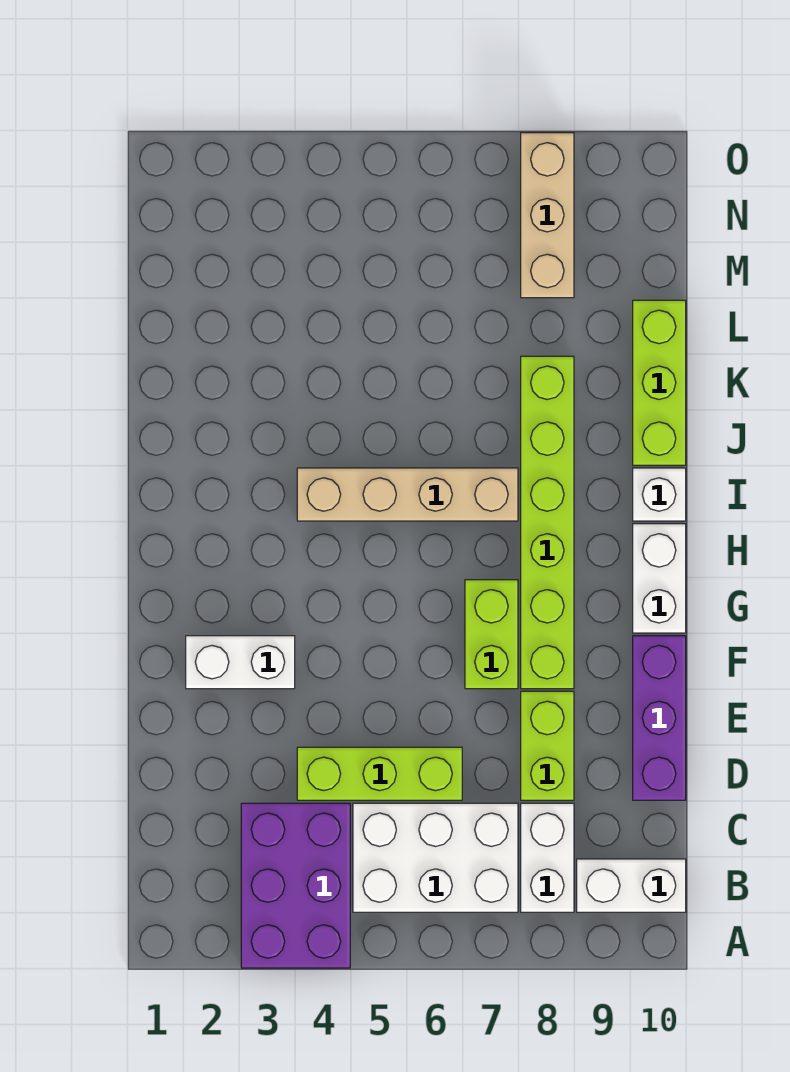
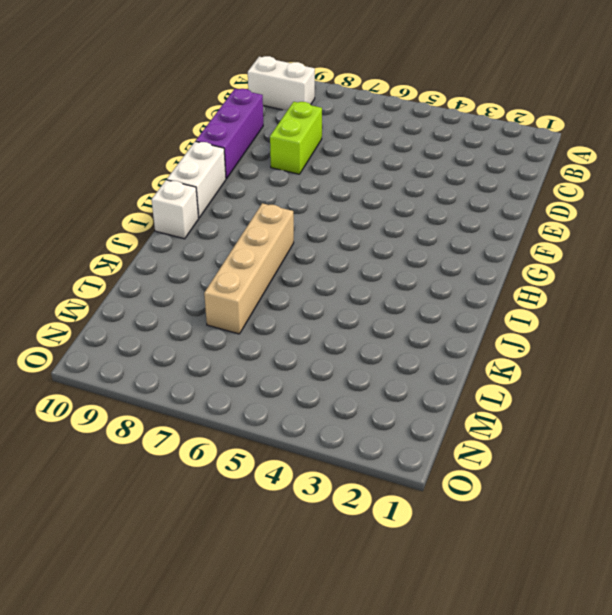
tan brick I7:L7 level 1 -> tan brick I4:I7 level 1
none -> purple brick A3:C4 level 1
none -> white brick B5:C7 level 1
none -> white brick B8:C8 level 1

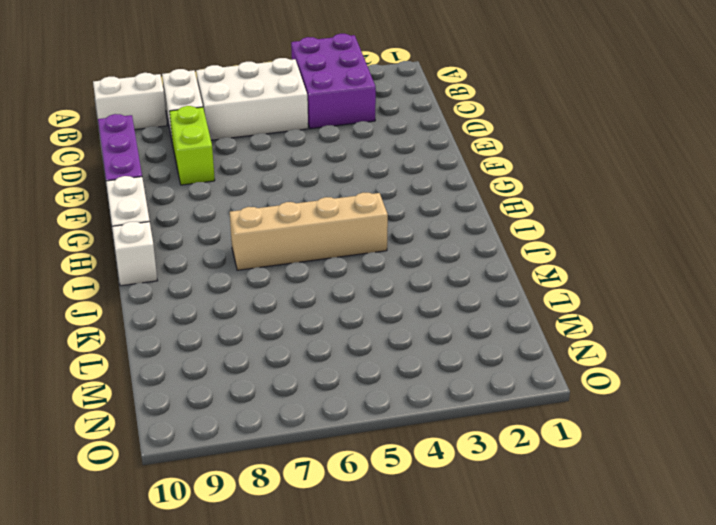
none -> lime brick D4:D6 level 1
none -> white brick F2:F3 level 1
none -> lime brick F7:G7 level 1

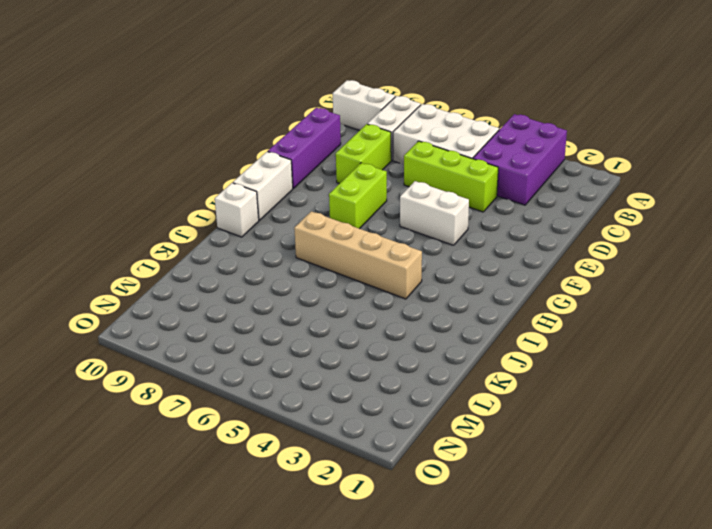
white brick F4:F5 level 1 -> white brick F2:F3 level 1
none -> lime brick F8:K8 level 1
none -> lime brick J10:L10 level 1
none -> tan brick M8:O8 level 1

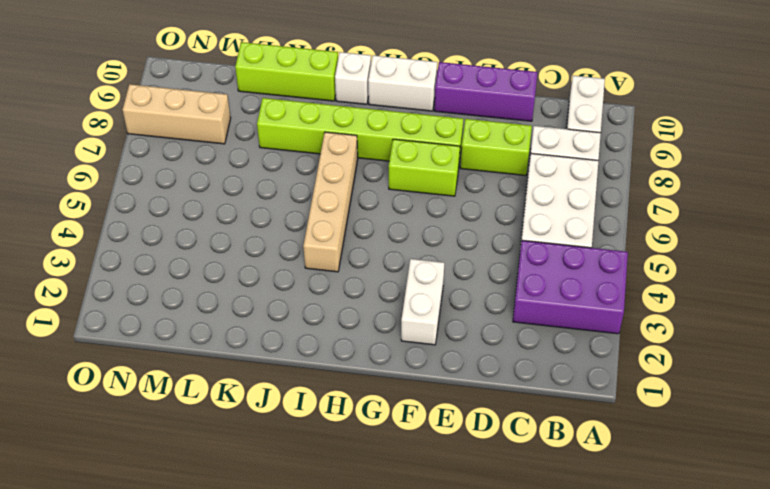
none -> lime brick D4:D6 level 1

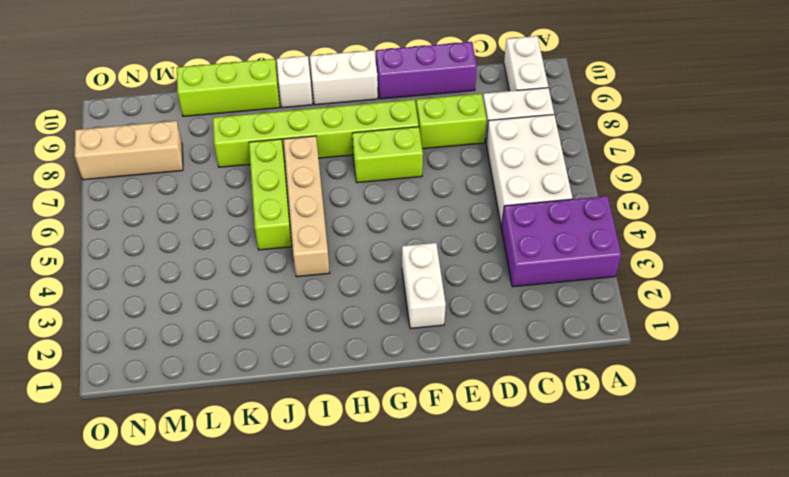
lime brick J5:J7 level 1 -> lime brick D4:D6 level 1

